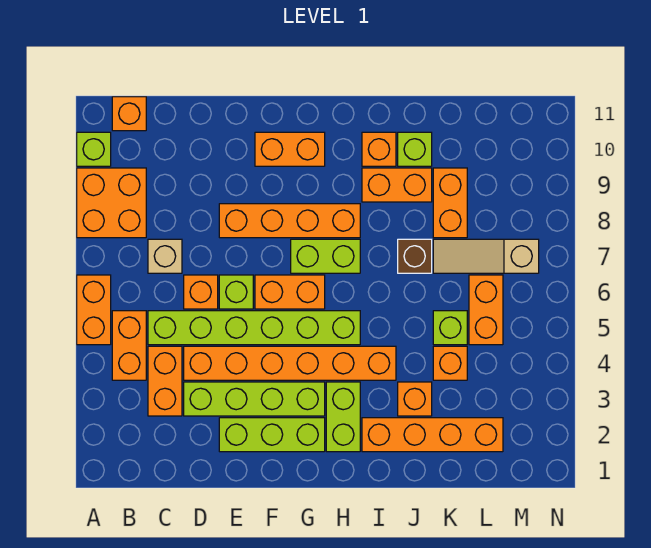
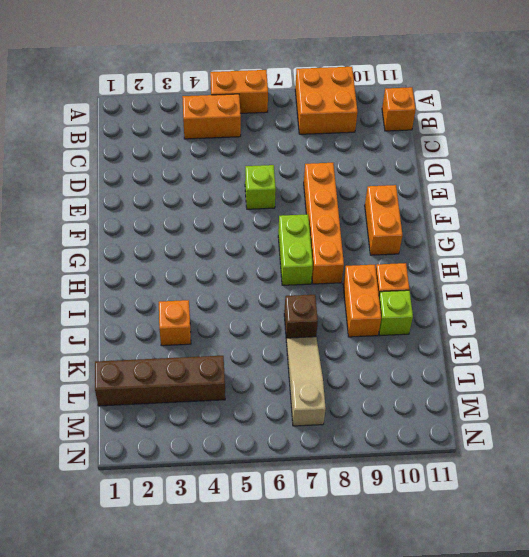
brown brick L1:L4 level 1 -> orange brick I2:L2 level 1
none -> lime brick A10 level 1
none -> orange brick C3:C4 level 1
none -> lime brick C5:H5 level 1

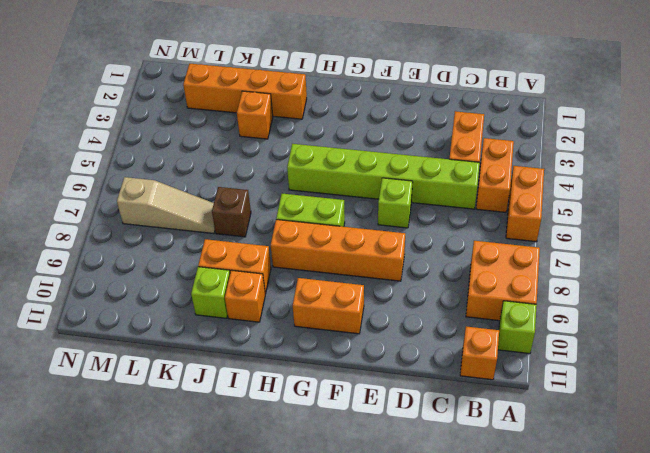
none -> tan brick C7 level 1
none -> lime brick D3:G3 level 1
none -> orange brick D4:I4 level 1

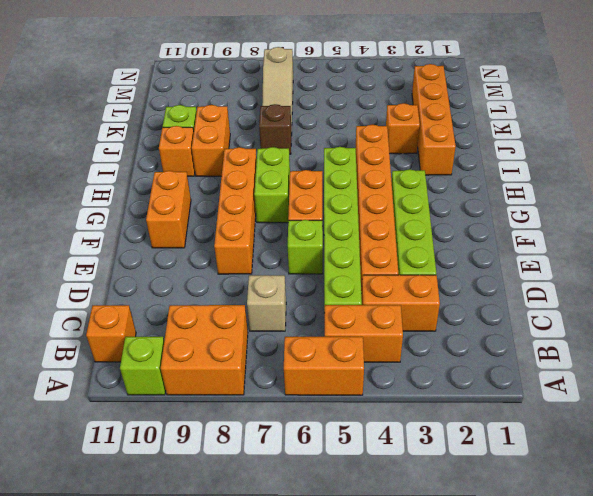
none -> orange brick D6 level 1
none -> lime brick E2:G2 level 1
none -> lime brick H2:H3 level 1

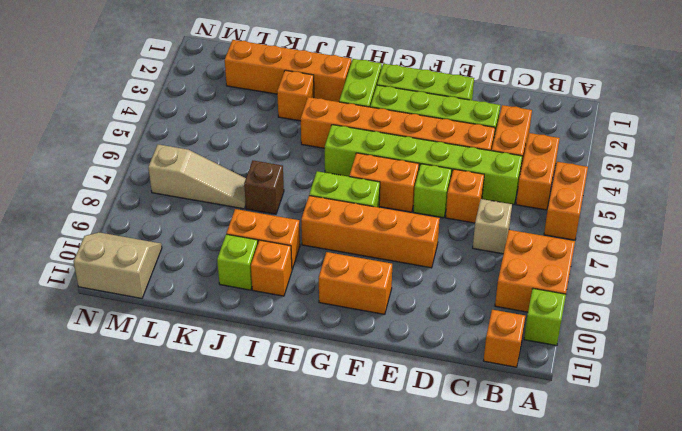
tan slope M10:N11 level 1 top 11 -> none
none -> orange brick K4 level 1
none -> lime brick K5 level 1
none -> orange brick K8:K9 level 1

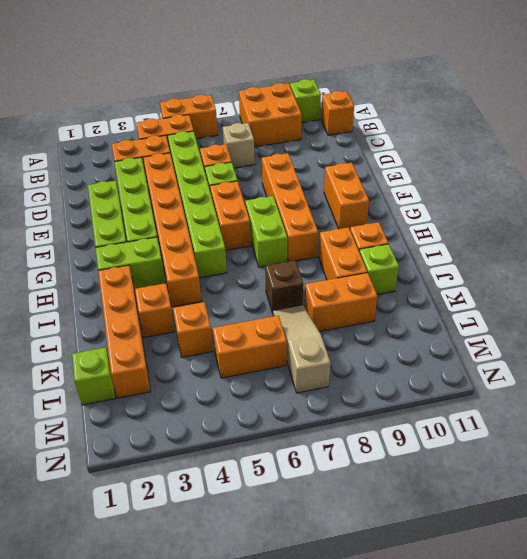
lime brick L1 level 1 -> lime brick K5 level 1

